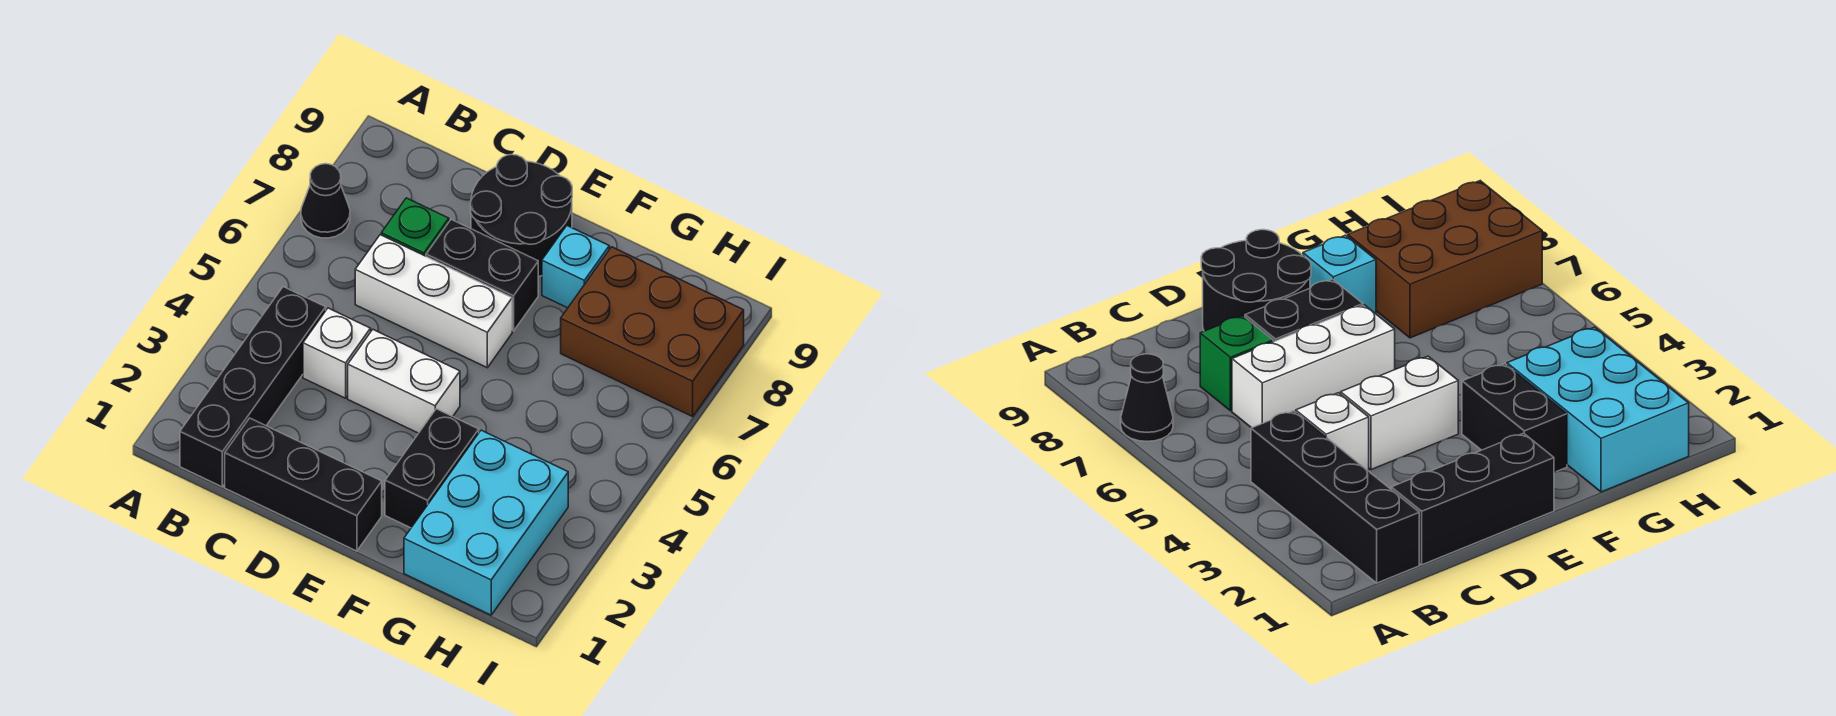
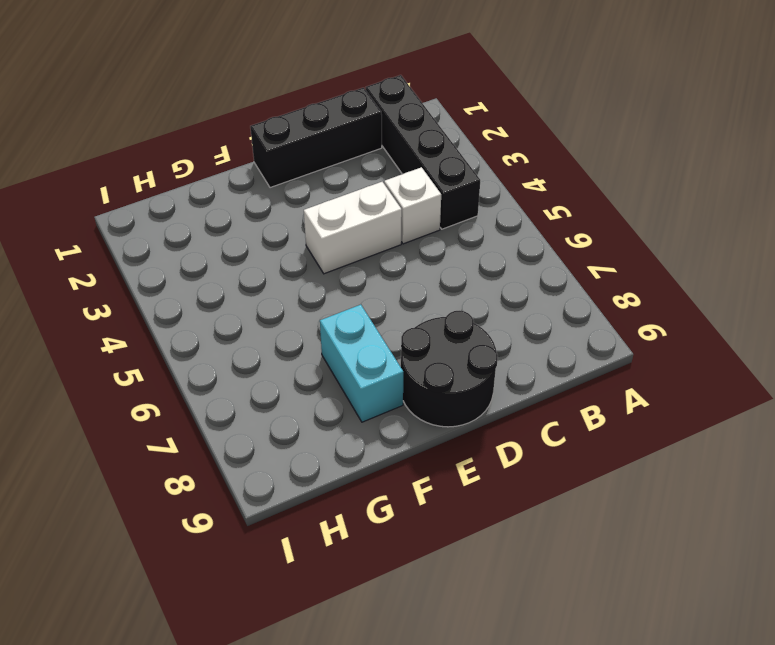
cyan brick F7:F8 level 1 -> cyan brick F8 level 1
none -> black cone A7 level 1
none -> white brick C6:E6 level 1
none -> green brick C7 level 1

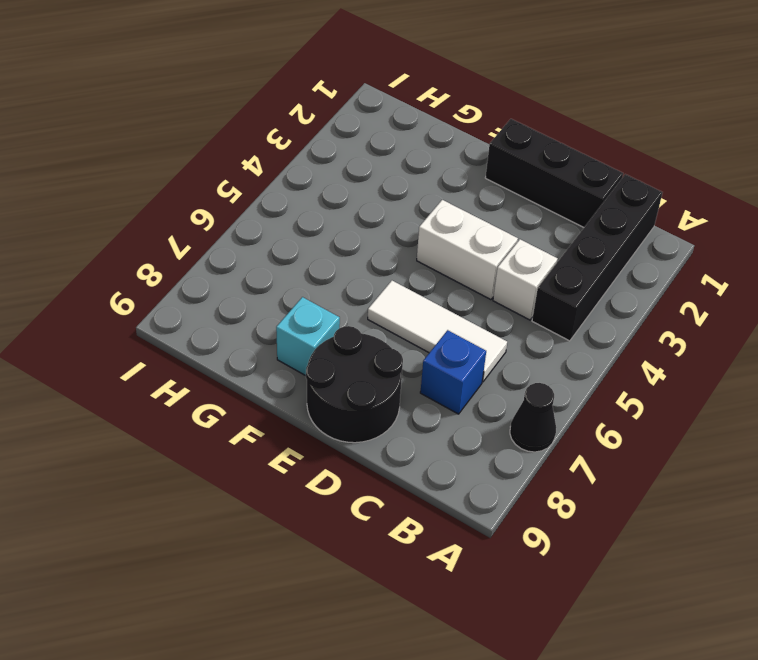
white tile C6:E6 level 1 -> white brick C6:E6 level 1
blue brick C7 level 1 -> green brick C7 level 1
none -> black brick D7:E7 level 1
none -> black brick F2:F3 level 1
none -> cyan brick G1:H3 level 1

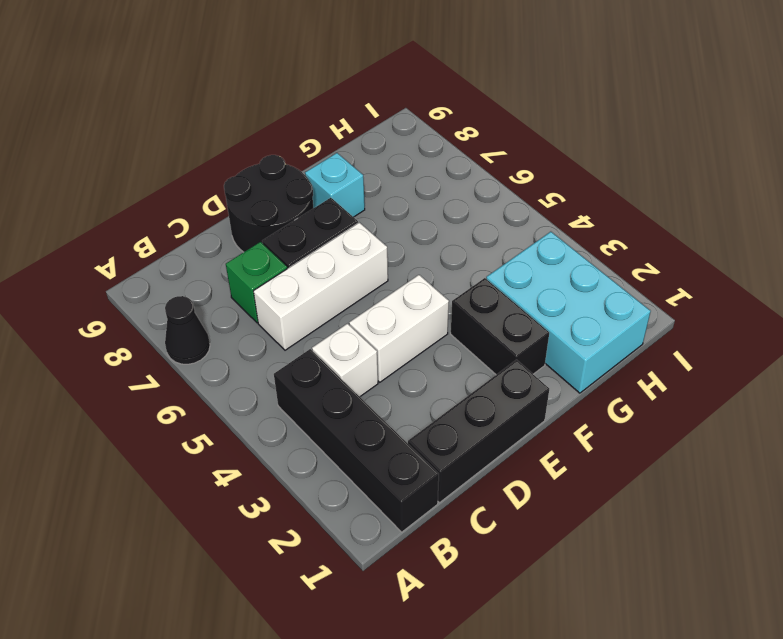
none -> brown brick G7:I8 level 1

